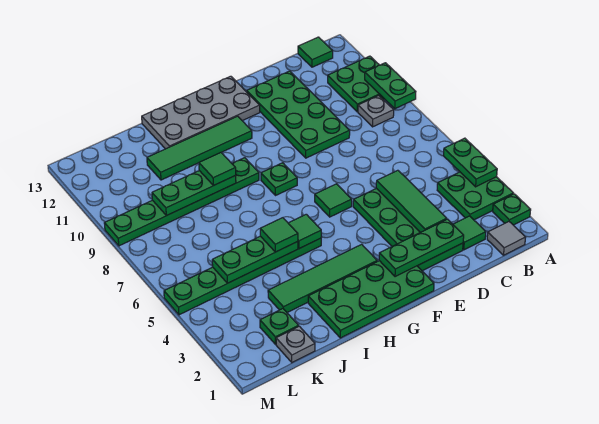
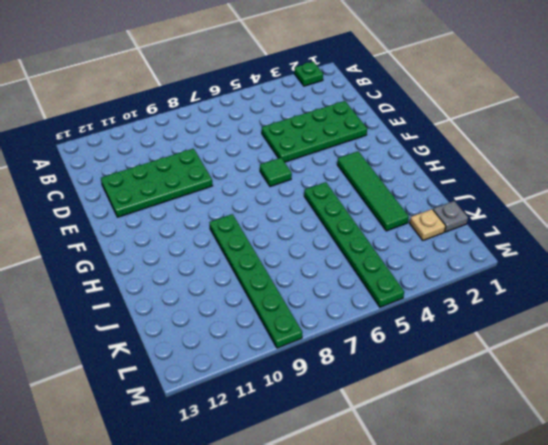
tan plate K2 level 1 -> green plate K2 level 1
none -> green plate A3:B4 level 1
none -> green plate A10:B11 level 1
none -> grey tile B1 level 1

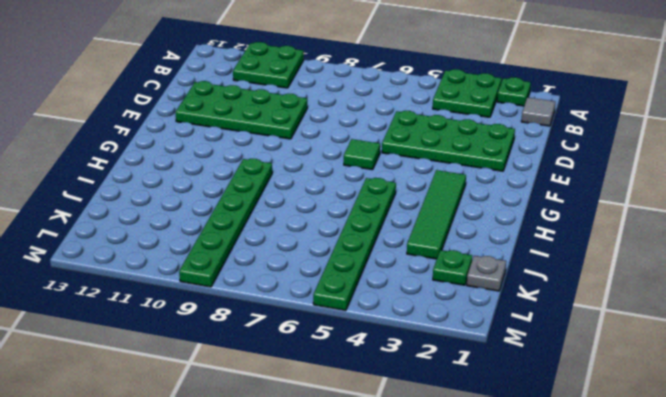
none -> grey plate B9 level 1
none -> green tile B13 level 1
none -> green tile C2 level 1

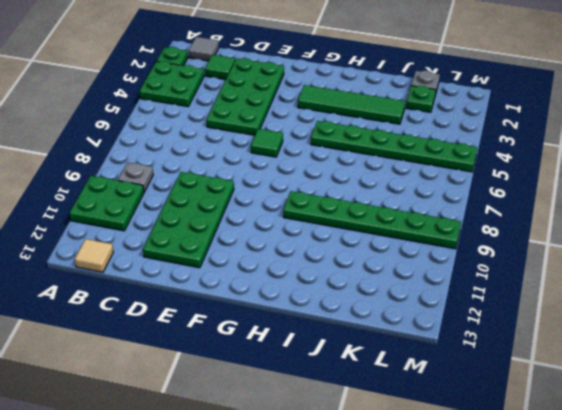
tan tile B13 level 1 -> green tile B13 level 1
none -> green plate F1:I2 level 1
none -> grey plate F12:I13 level 1
none -> green plate G8 level 1

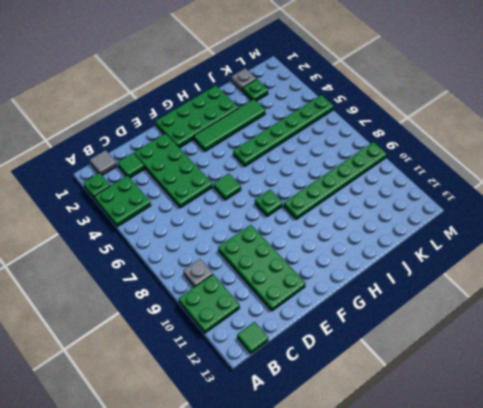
none -> grey plate F12:I13 level 1
none -> green tile G11:J11 level 1
none -> green plate A4:A5 level 2

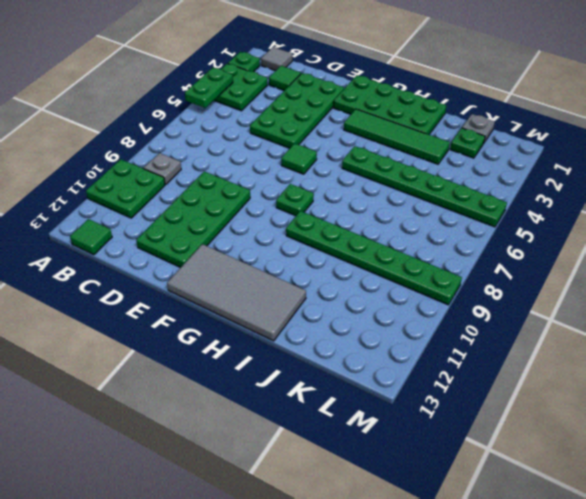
grey tile F12:I13 level 1 -> grey plate F12:I13 level 1
none -> green tile G11:J11 level 1
none -> green plate A9:A10 level 2
none -> green plate D2:F2 level 2

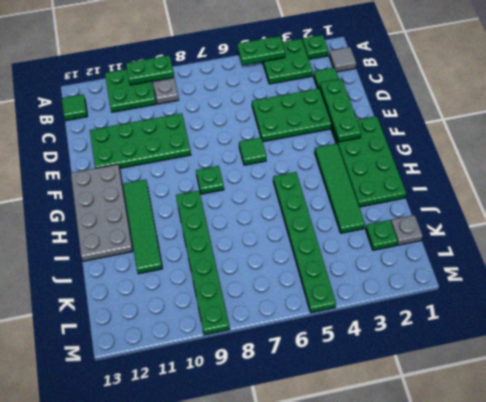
none -> green tile D3:D5 level 2
none -> green tile H5 level 2
none -> green plate I5:K5 level 2

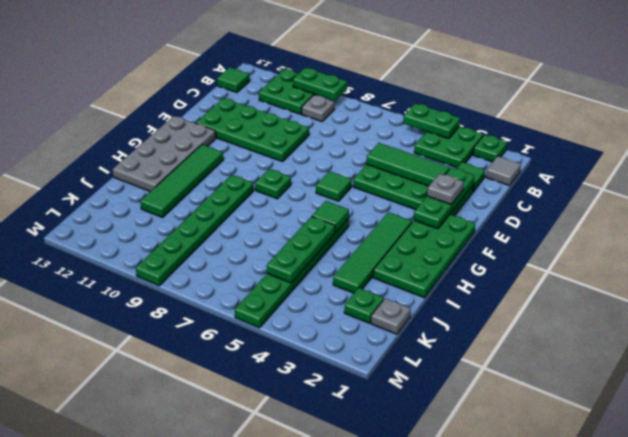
grey plate E2 level 3 -> none
none -> green plate I9:K9 level 2
none -> green tile I5 level 3
none -> green tile I9 level 3

